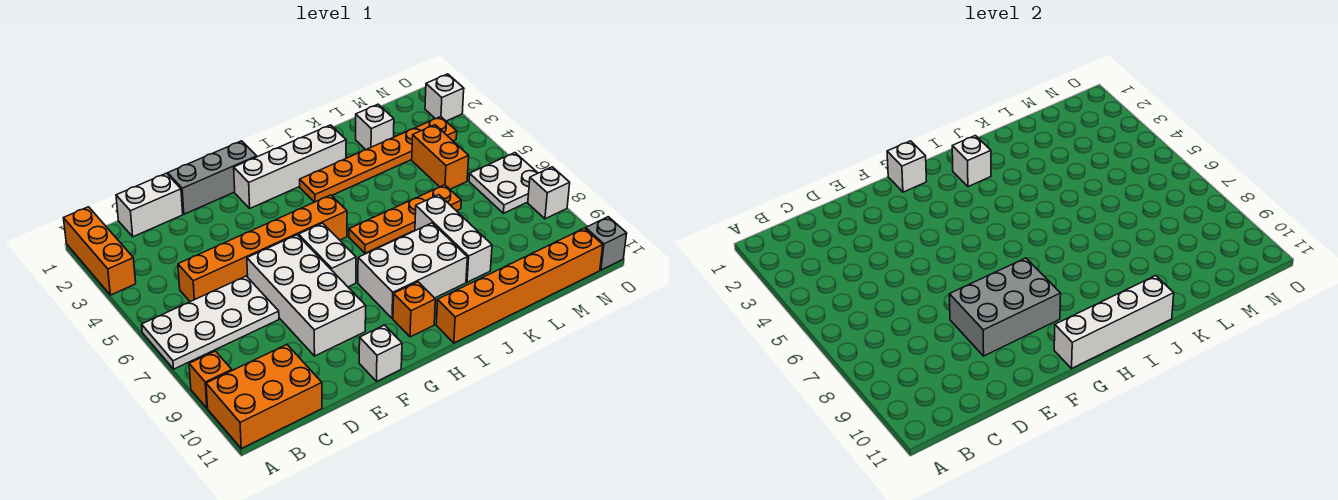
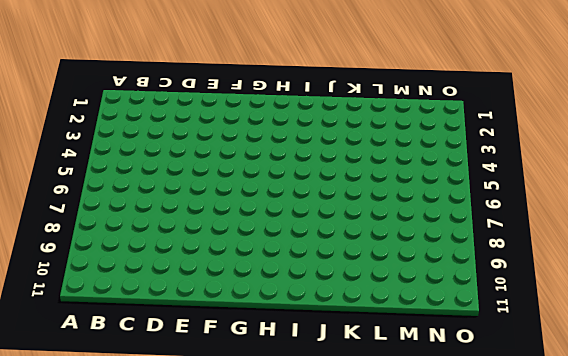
none -> orange brick A1:A3 level 1
none -> white plate A6:D7 level 1
none -> orange brick A9 level 1

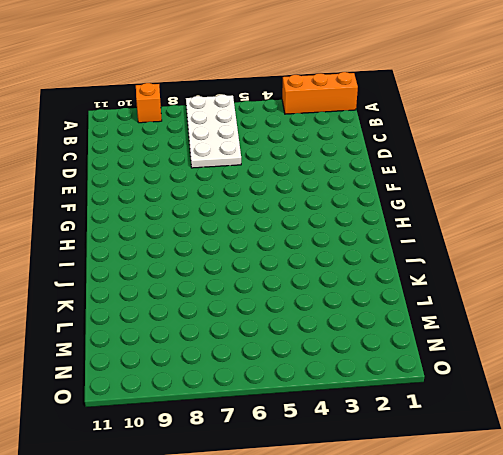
none -> orange brick A10:C11 level 1
none -> white brick C1:D1 level 1
none -> orange brick C5:H5 level 1

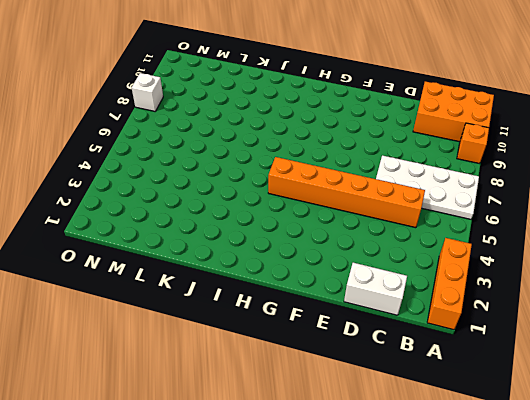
none -> grey brick E1:G1 level 1
none -> white brick E6:F9 level 1
none -> white brick F11 level 1

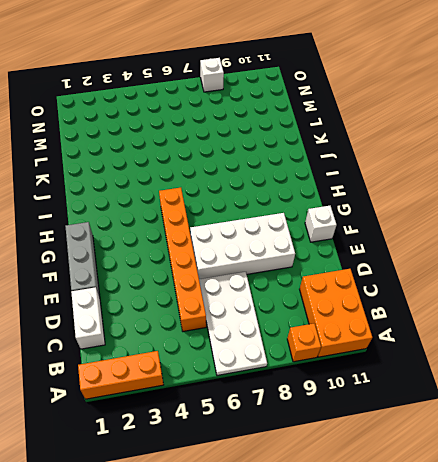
none -> white brick G2:J2 level 1
none -> white brick G6:G7 level 1
none -> white brick H8:J9 level 1

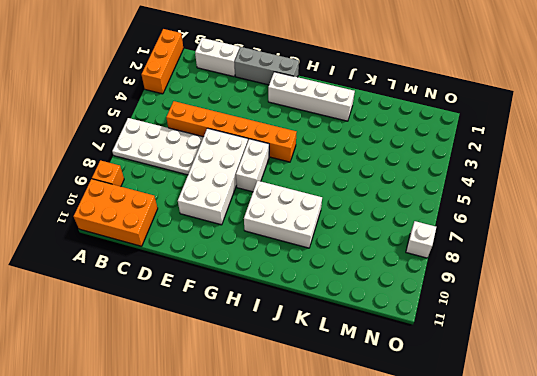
none -> white brick F11 level 1
none -> orange brick H10 level 1
none -> orange plate I3:N3 level 1

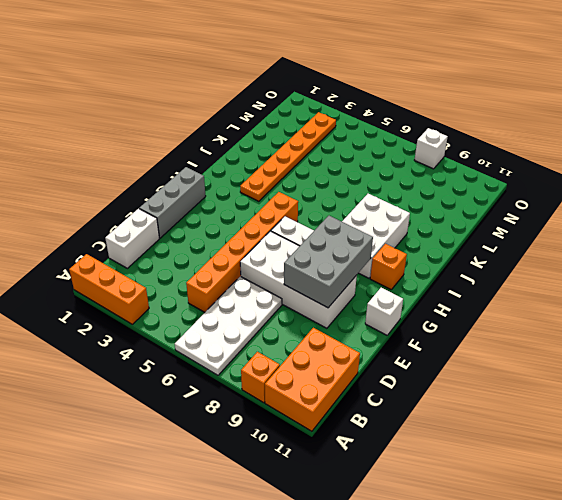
none -> white brick G2:J2 level 1
none -> orange plate I6:L6 level 1
none -> orange brick I11:N11 level 1

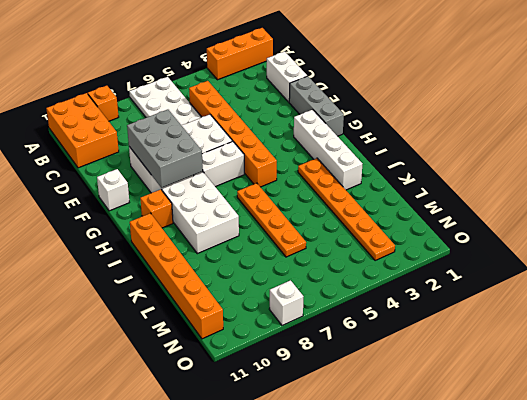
none -> white brick K7:K9 level 1
none -> white brick L2 level 1
none -> orange brick M4:M5 level 1

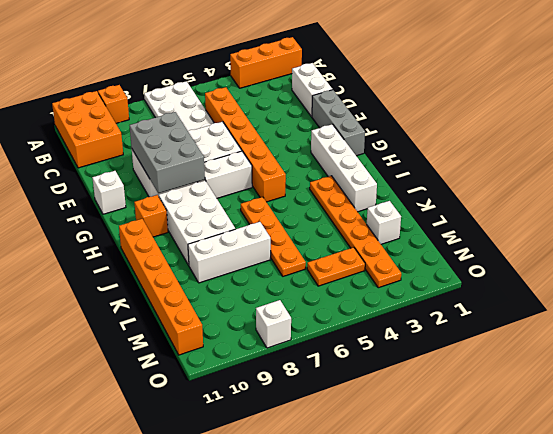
orange plate M4:M5 level 1 -> orange brick M4:M5 level 1
none -> white plate N6:O7 level 1
none -> white brick O2 level 1
none -> grey brick O11 level 1

